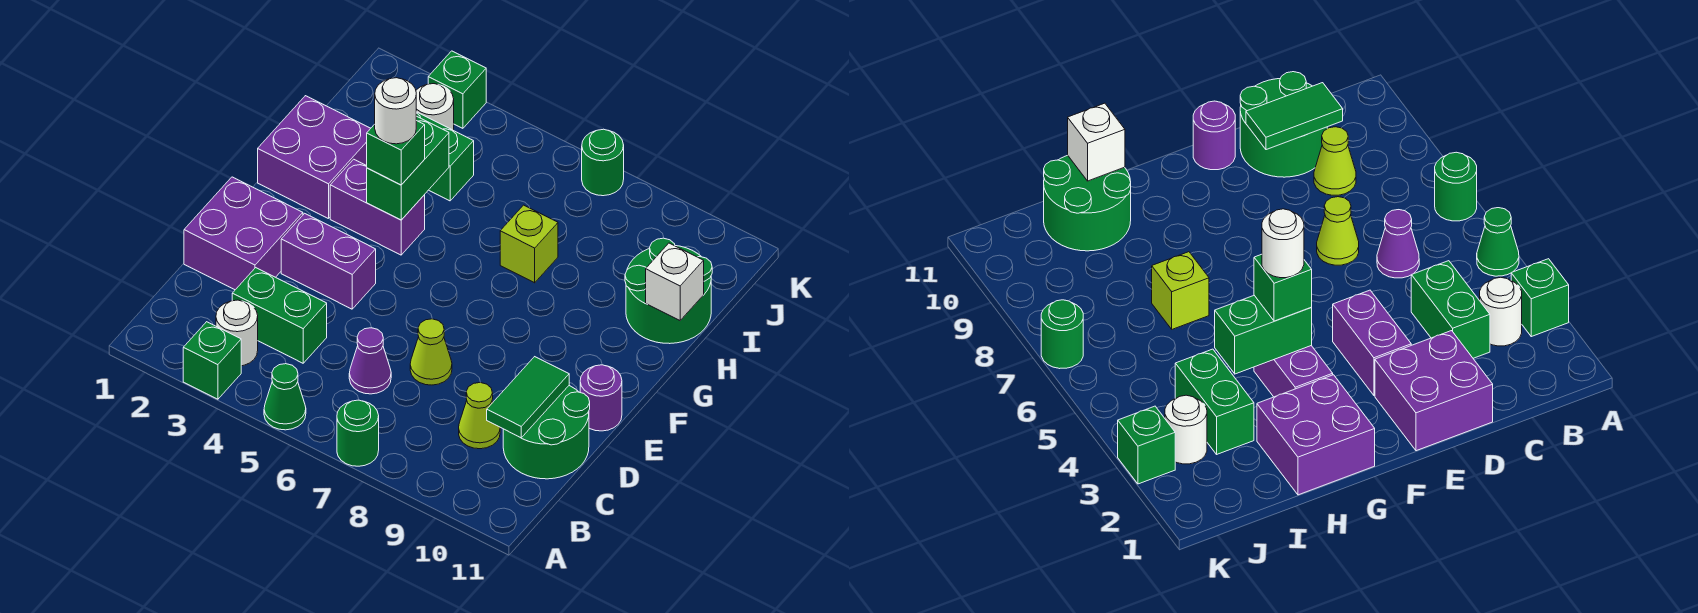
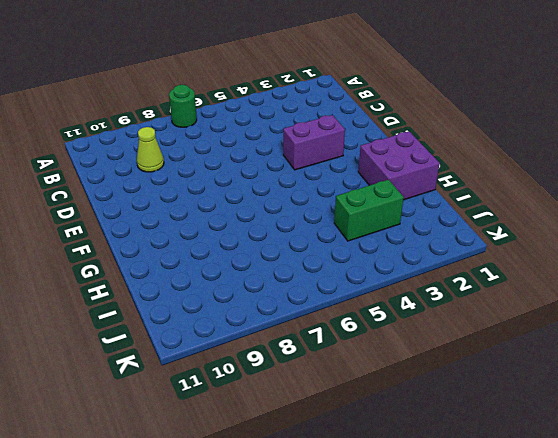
none -> green brick A3 level 1
none -> green cone A5 level 1
none -> white round brick B3 level 1

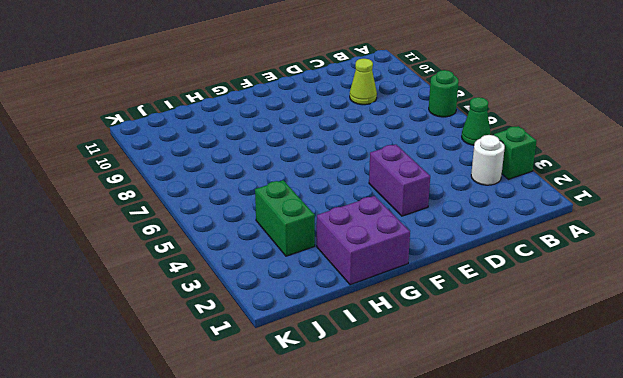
none -> green brick C3:C4 level 1
none -> purple cone C6 level 1
none -> green round brick C10:D11 level 1

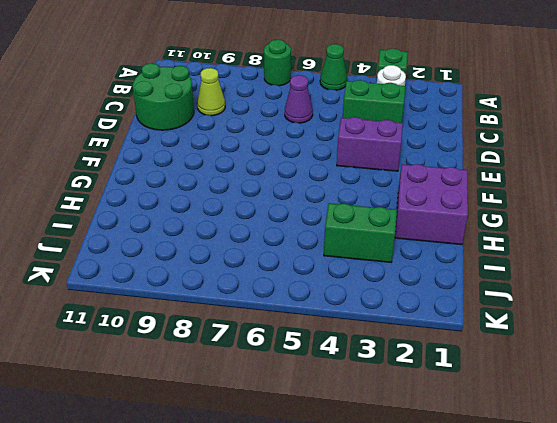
none -> purple brick D1:E2 level 1
none -> lime cone D7 level 1
none -> purple round brick E11 level 1

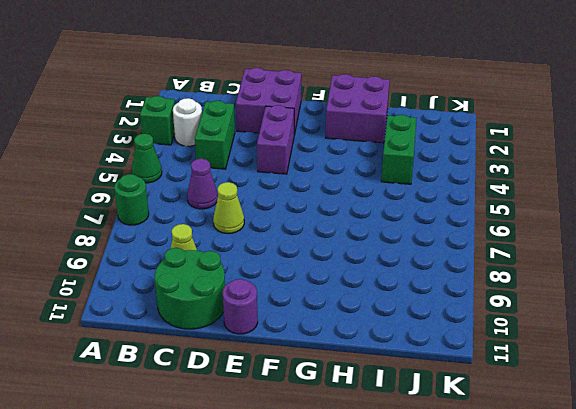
none -> purple brick G3:G4 level 1
none -> lime brick H7 level 1
none -> green round brick H10:I11 level 1

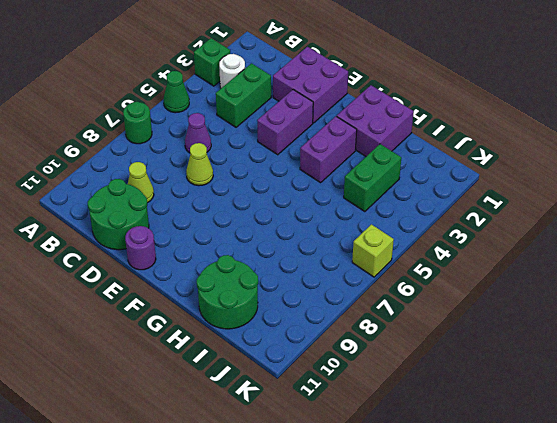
lime brick K6 level 1 -> lime brick H7 level 1
none -> white round brick J3 level 1
none -> green brick K3 level 1
none -> green round brick K7 level 1

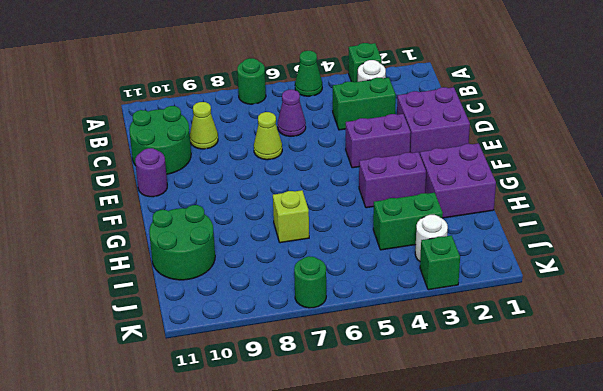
none -> green tile C10:D10 level 2
none -> green brick G4:H4 level 2
none -> white brick H11 level 2

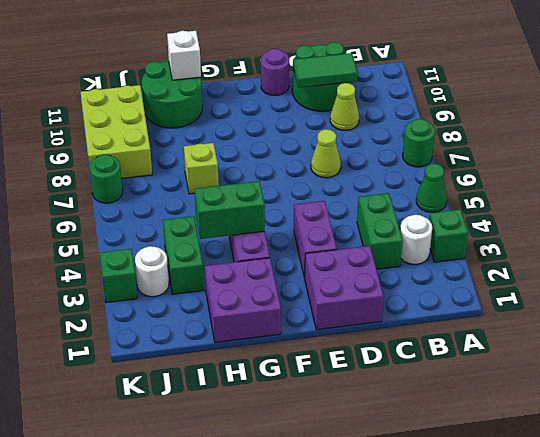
lime brick J8:K10 level 1 -> none
none -> purple cone C6 level 1
none -> green brick G4 level 3
none -> white round brick G4 level 4

